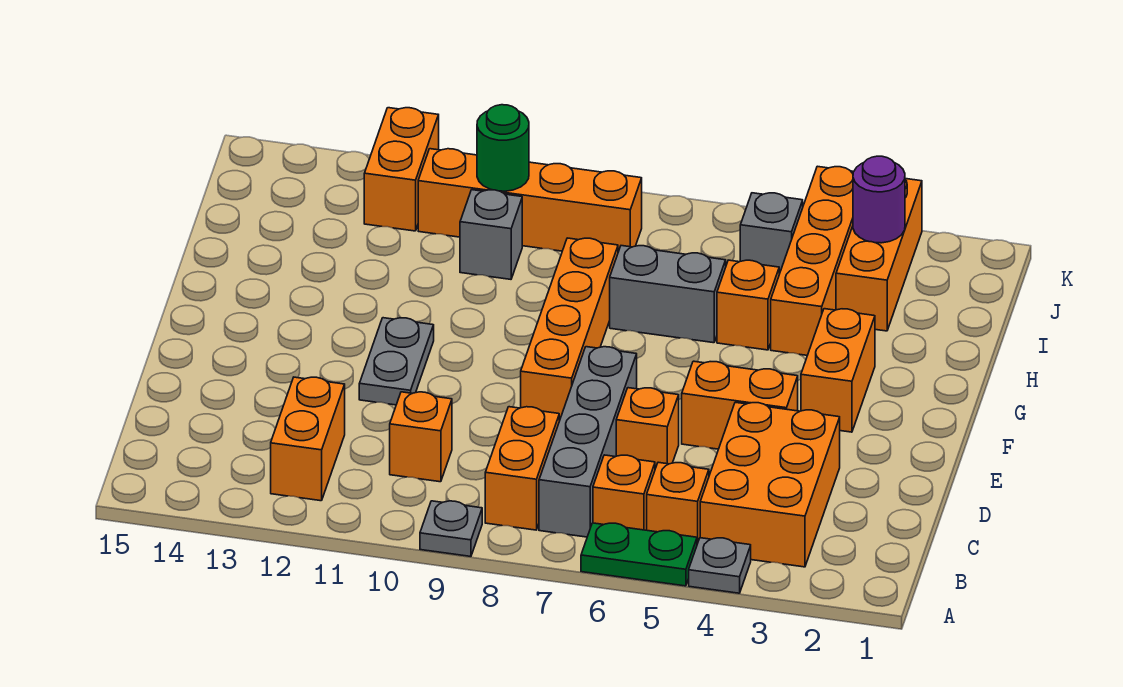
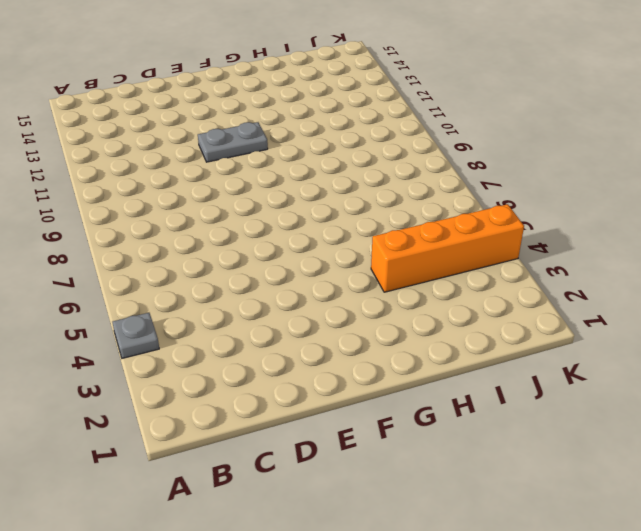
none -> green plate A5:A6 level 1
none -> grey plate A9 level 1
none -> orange brick B3:D4 level 1

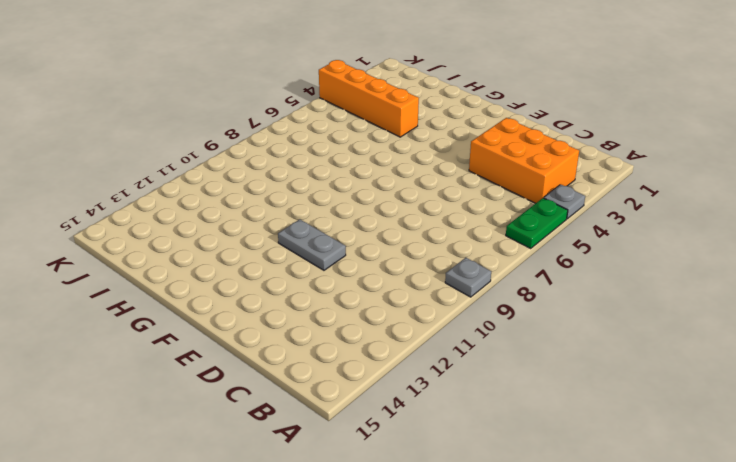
none -> orange brick B5 level 1
none -> orange brick B6 level 1
none -> grey brick B7:E7 level 1

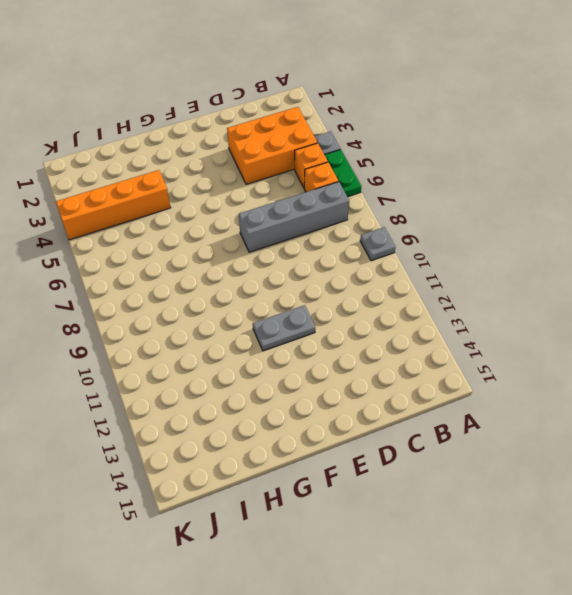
none -> orange brick B8:C8 level 1
none -> orange brick B12:C12 level 1
none -> orange brick C10 level 1

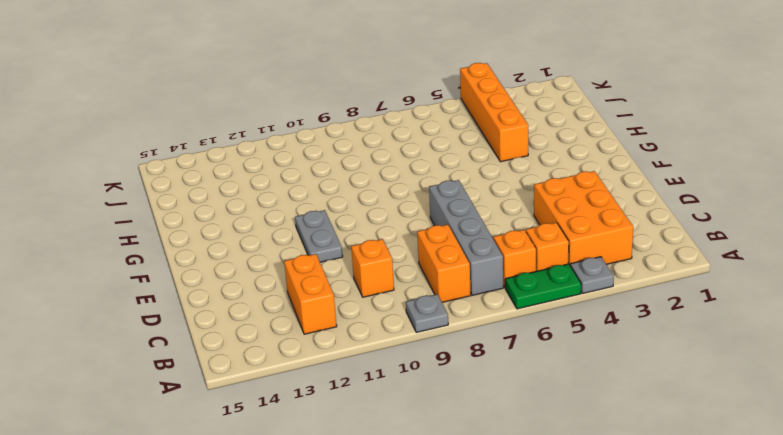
none -> orange brick D6 level 1
none -> orange brick E4:E5 level 1
none -> orange brick E8:H8 level 1

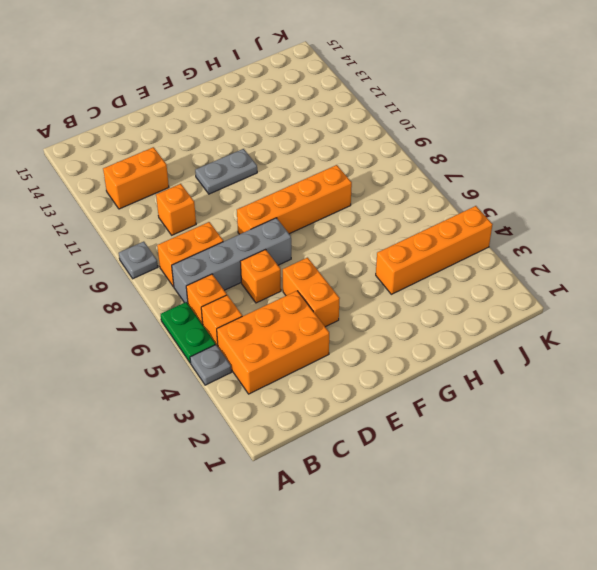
none -> orange brick F3:G3 level 1
none -> orange brick H5 level 1
none -> grey brick H6:H7 level 1

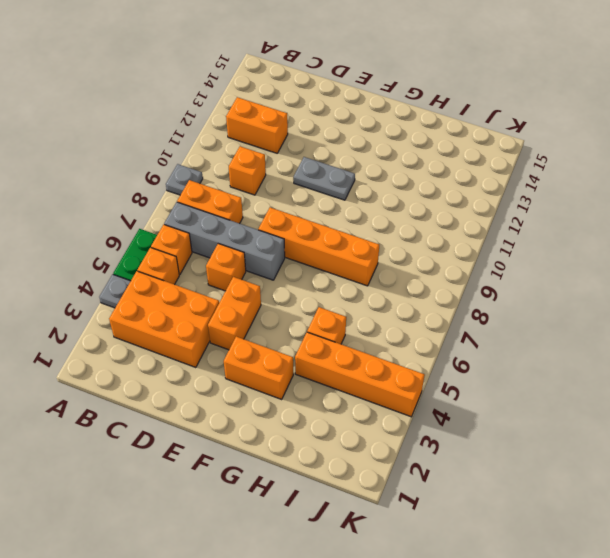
none -> grey brick H6:H7 level 1
none -> orange brick I3:K3 level 1
none -> grey brick I10 level 1

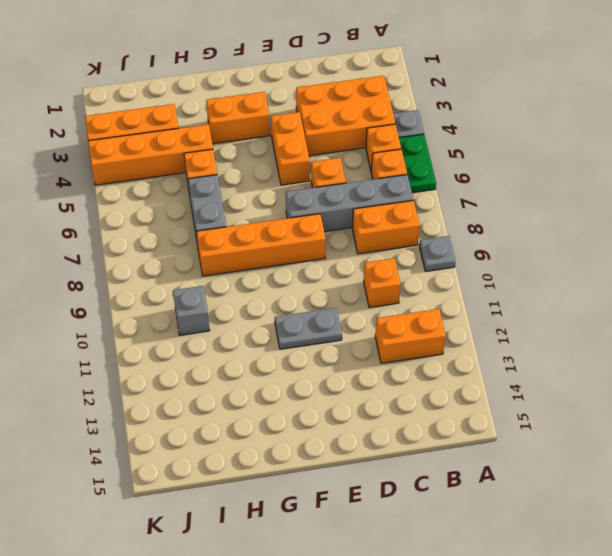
none -> grey brick J5 level 1
none -> orange brick J8:J11 level 1
none -> orange brick J12:K12 level 1

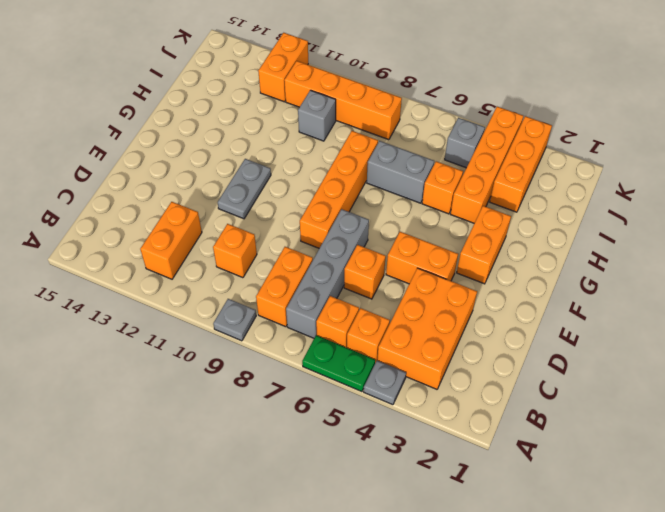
none -> purple round brick J3 level 2
none -> green round brick J10 level 2

